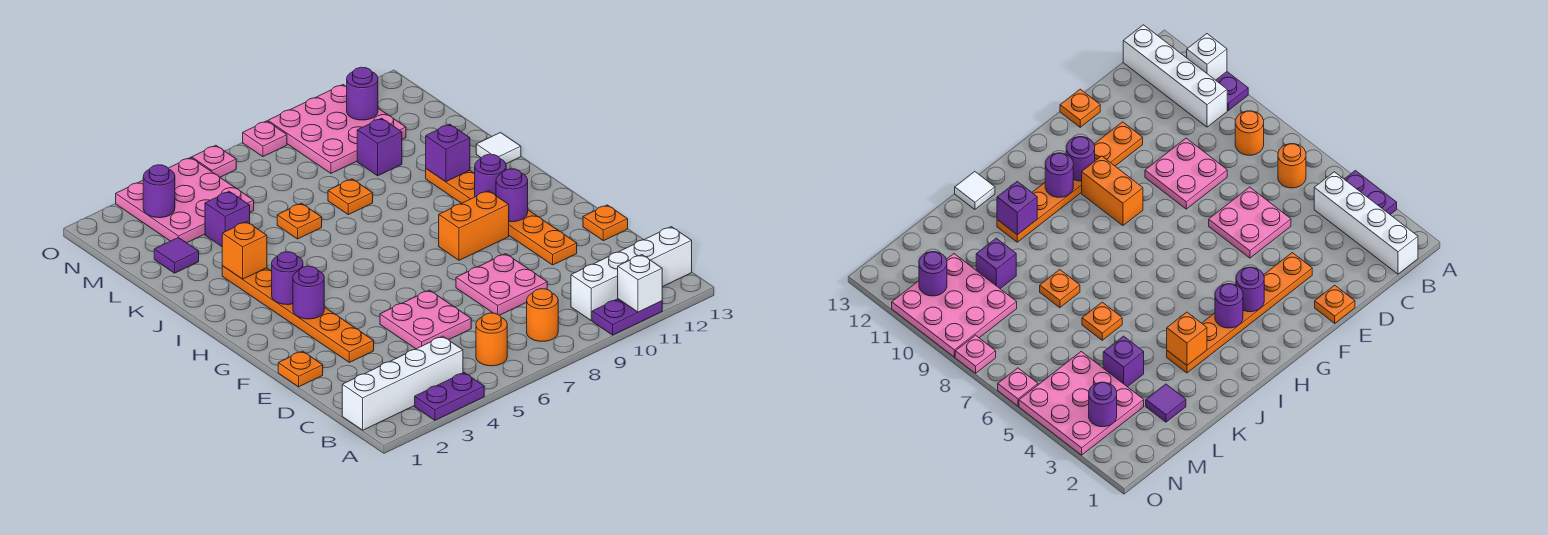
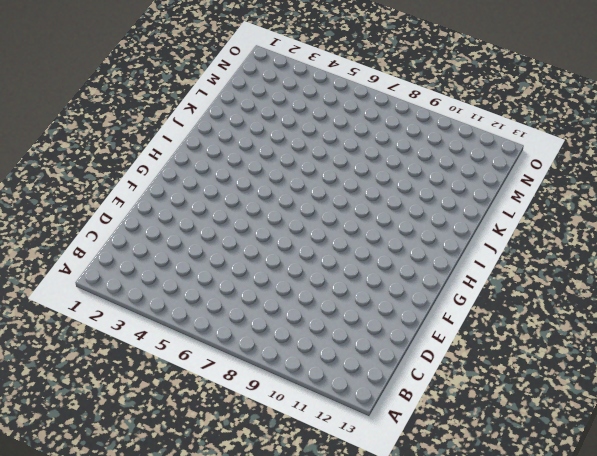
none -> purple plate A3:A4 level 1
none -> purple plate A10:A11 level 1
none -> white brick B1:B4 level 1
none -> orange round brick B6 level 1

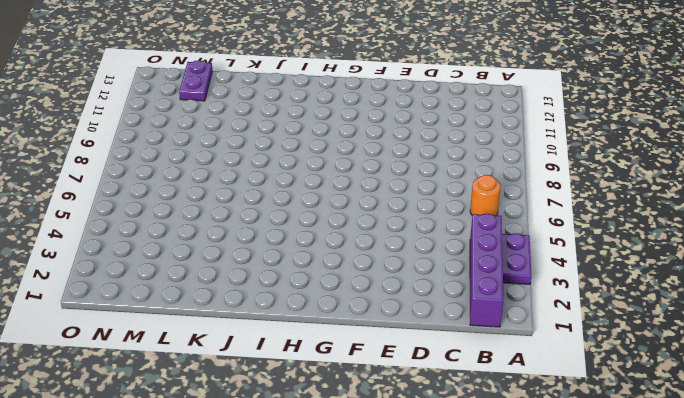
purple brick B1:B4 level 1 -> white brick B1:B4 level 1
purple plate M12:M13 level 1 -> purple plate A10:A11 level 1
none -> orange round brick B8 level 1
none -> white brick B10:B13 level 1
none -> pink plate D5:E6 level 1
none -> pink plate D8:E9 level 1

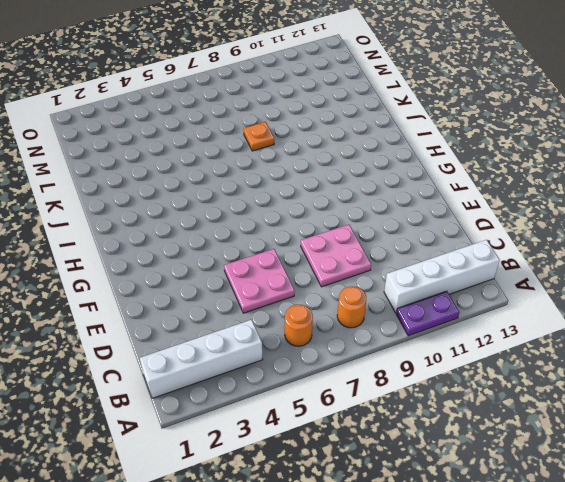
none -> purple plate A3:A4 level 1
none -> orange plate E1 level 1
none -> orange plate E3:J3 level 1
none -> orange plate E11:J11 level 1

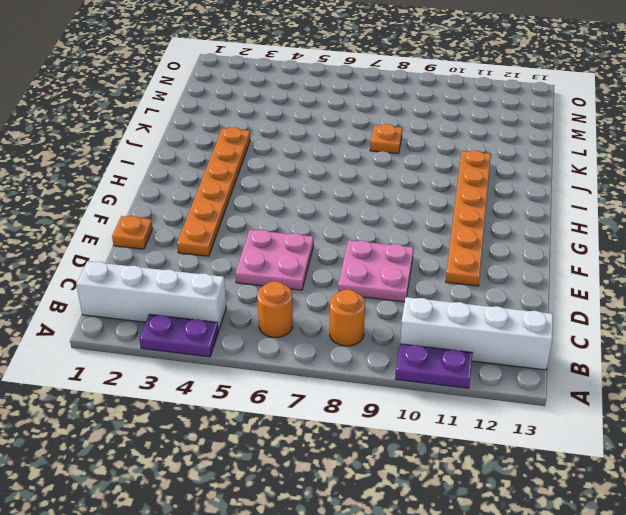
none -> orange plate E13 level 1
none -> orange brick G9:G10 level 1
none -> white tile J13 level 1
none -> orange plate K6 level 1

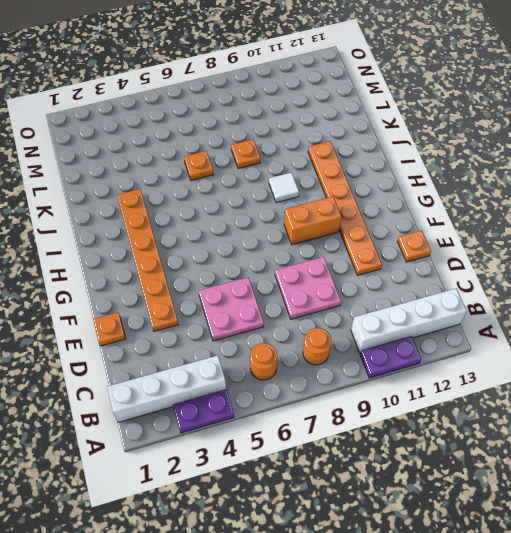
white tile I9 level 1 -> white tile J13 level 1
none -> purple tile L2 level 1
none -> purple brick L4 level 1
none -> purple brick L10 level 1
none -> pink plate M3:O5 level 1

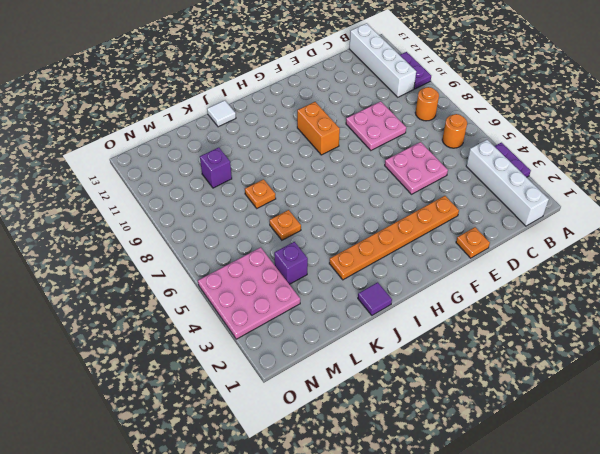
purple tile J1 level 1 -> purple tile L2 level 1
none -> orange plate E11:J11 level 1
none -> orange plate E13 level 1
none -> pink plate M9:O11 level 1
none -> pink plate O6 level 1

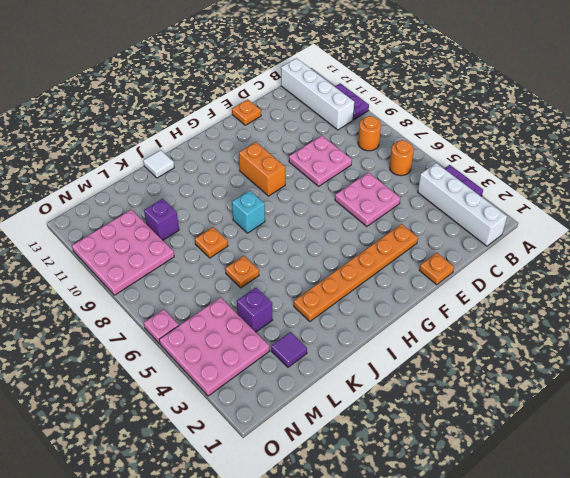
cyan brick I8 level 1 -> none
none -> orange plate E11:J11 level 1
none -> pink plate O8 level 1
none -> white brick A11 level 2
none -> purple round brick G3 level 2

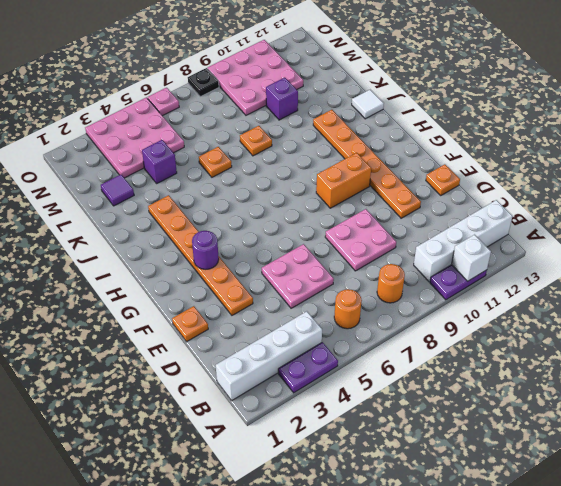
black plate O8 level 1 -> pink plate O8 level 1
none -> purple round brick G11 level 2
none -> purple round brick H3 level 2
none -> purple round brick H11 level 2
none -> orange brick J3 level 2

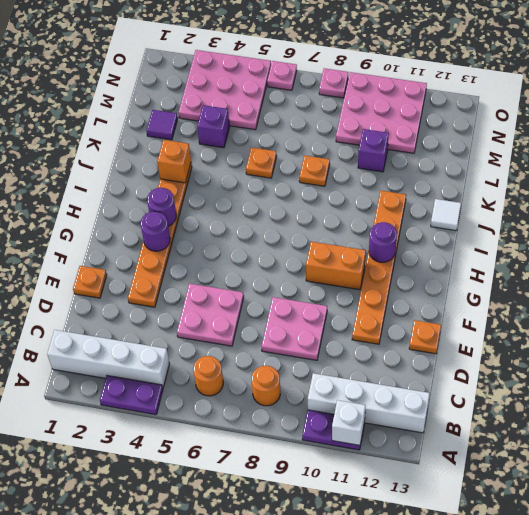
none -> purple round brick G11 level 2
none -> purple brick J11 level 2
none -> purple round brick N3 level 2
none -> purple round brick N11 level 2

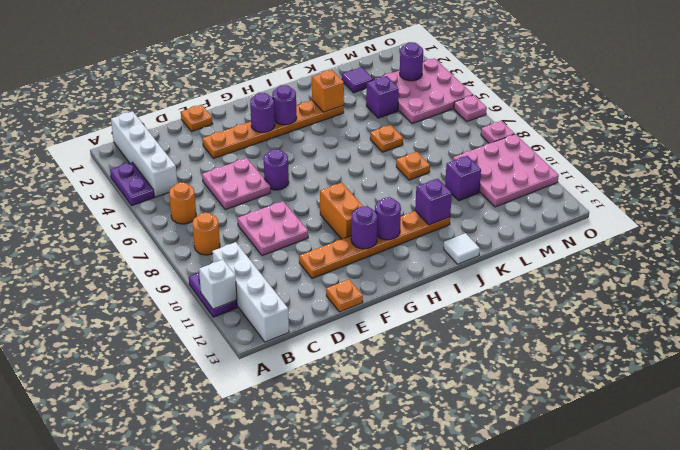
purple round brick F6 level 1 -> purple round brick N11 level 2

